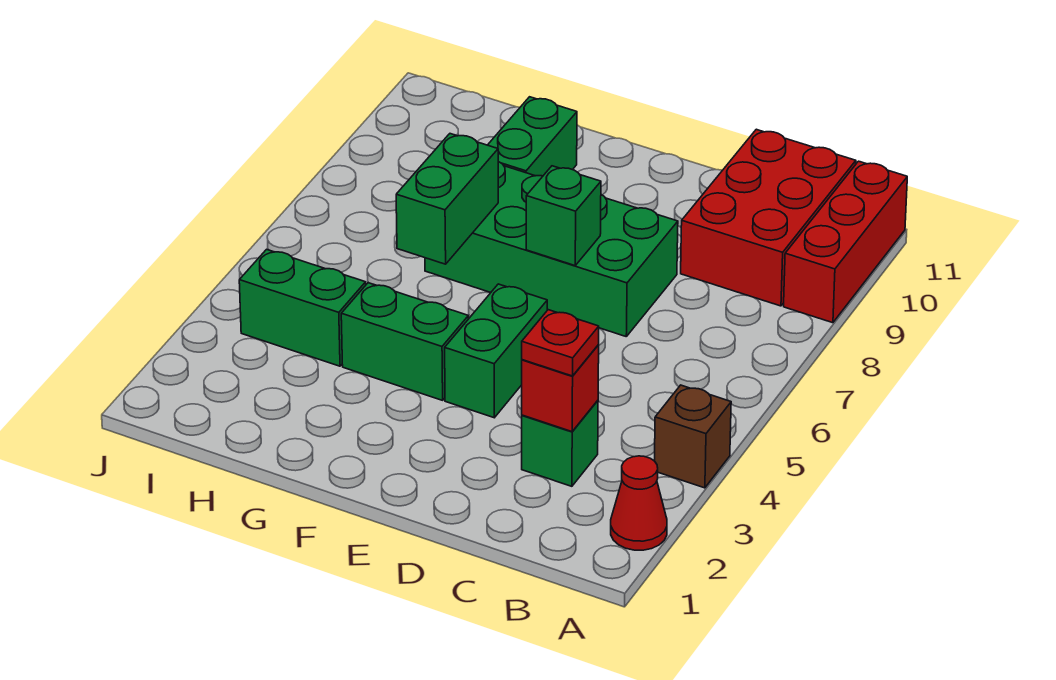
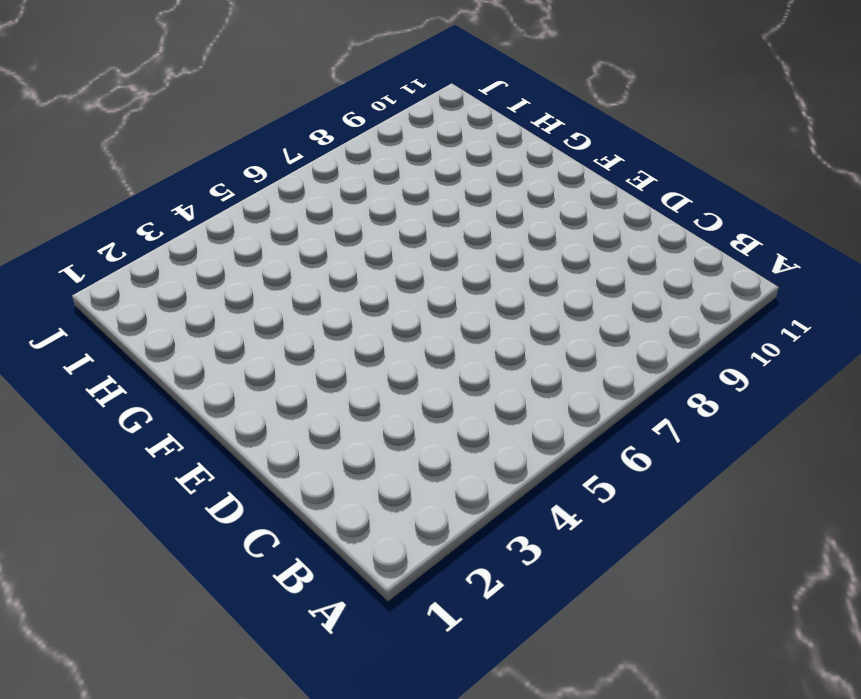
none -> red cone A2 level 1
none -> brown brick A4 level 1
none -> red brick A9:A11 level 1

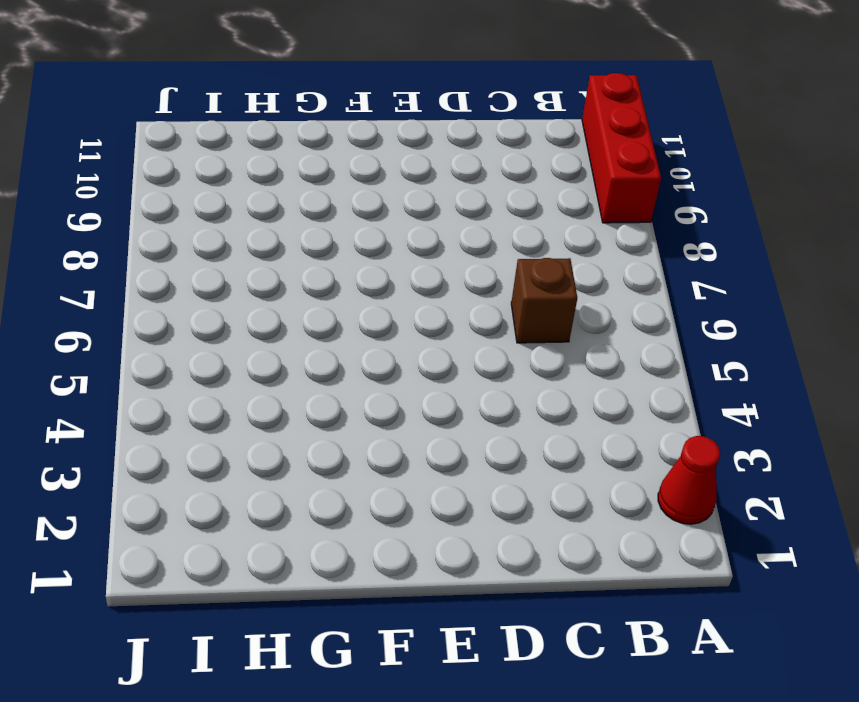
brown brick C6 level 1 -> brown brick A4 level 1
none -> red brick B9:C11 level 1
none -> green brick C3 level 1
none -> green brick D7:G8 level 1

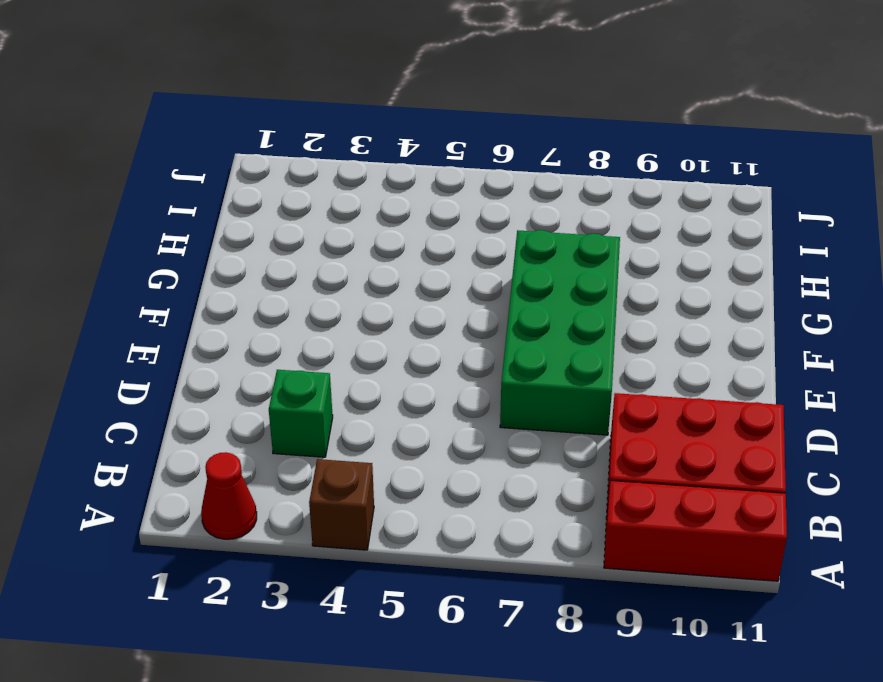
none -> green brick E4:E5 level 1
none -> green brick F4:G4 level 1
none -> green brick G9:G10 level 1

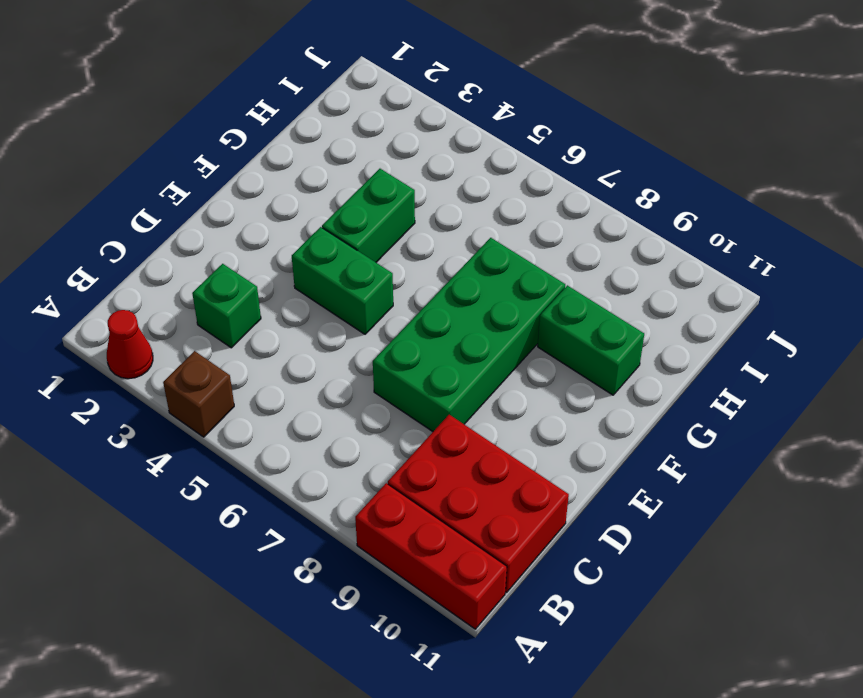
none -> green brick H4:I4 level 1
none -> red brick C3 level 2
none -> green brick E7 level 2

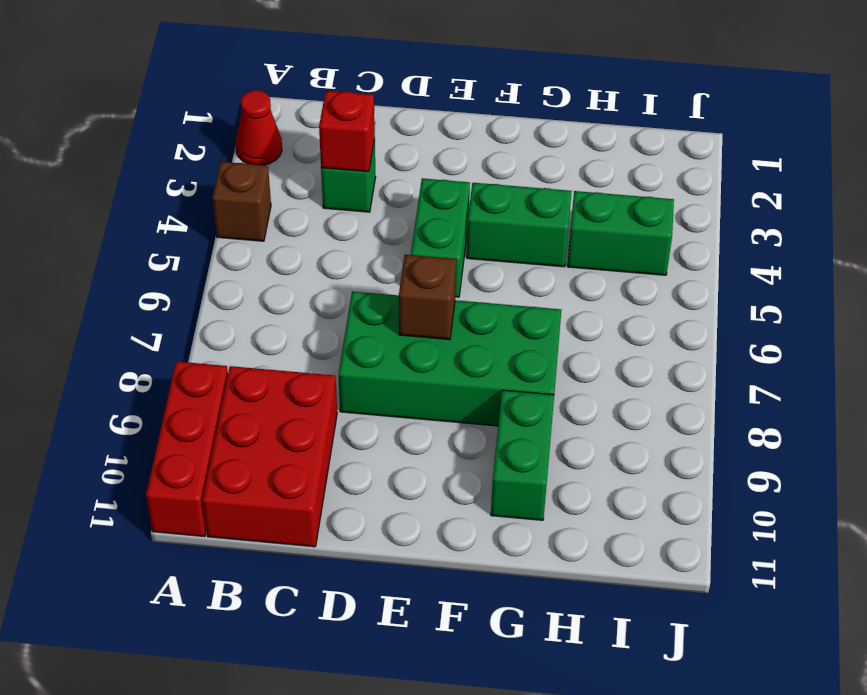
brown brick E7 level 2 -> green brick E7 level 2
none -> green brick G6:G7 level 2
none -> red plate C3 level 3

